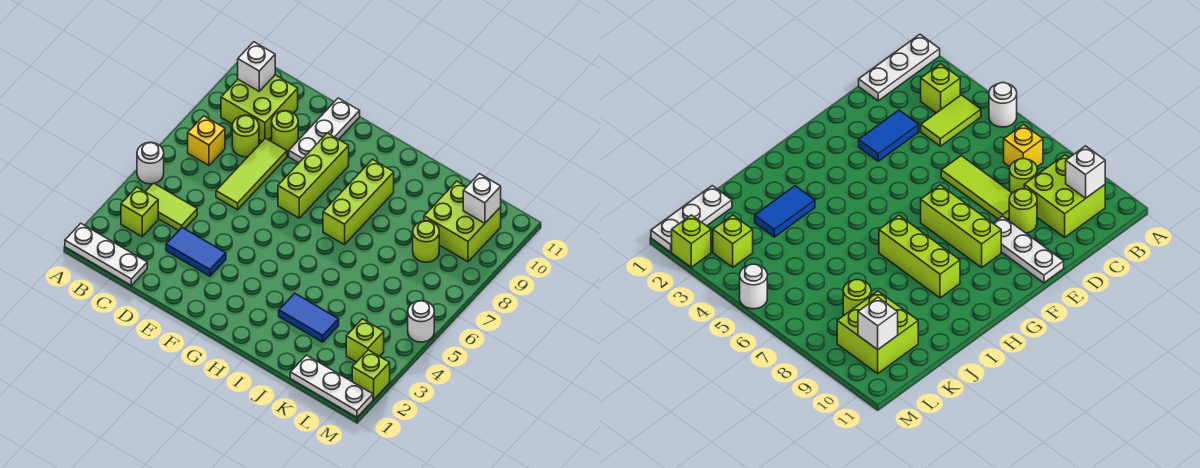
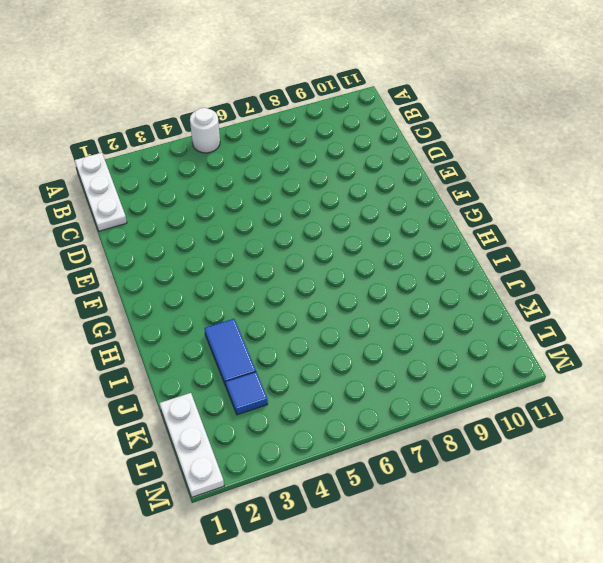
blue tile K3 level 1 -> none
none -> lime brick B3 level 1
none -> lime tile B4:C4 level 1
none -> yellow brick B7 level 1

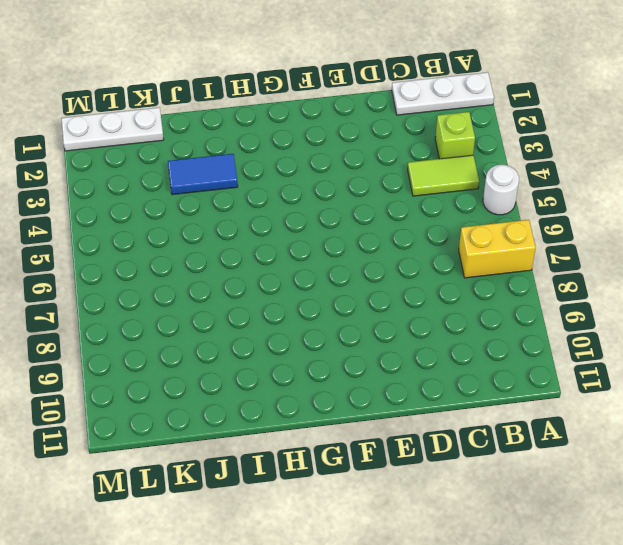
yellow brick A7:B7 level 1 -> yellow brick B7 level 1
none -> lime brick B9:C10 level 1
none -> lime round brick C8 level 1
none -> blue tile D3:E3 level 1

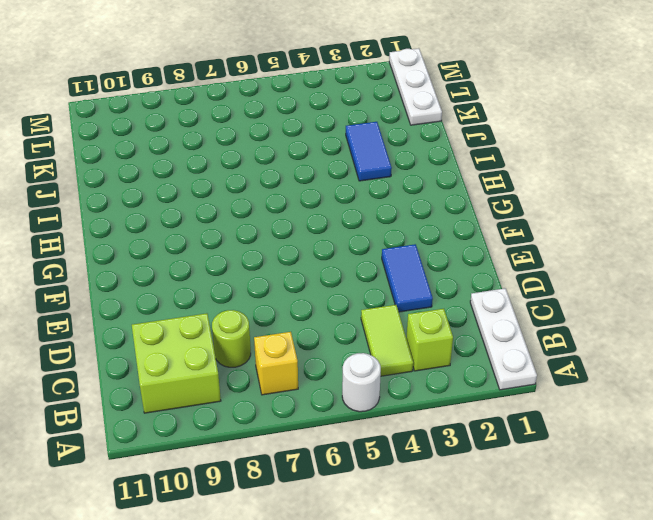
none -> lime tile D6:D8 level 1
none -> lime round brick D9 level 1
none -> white plate E9:E11 level 1

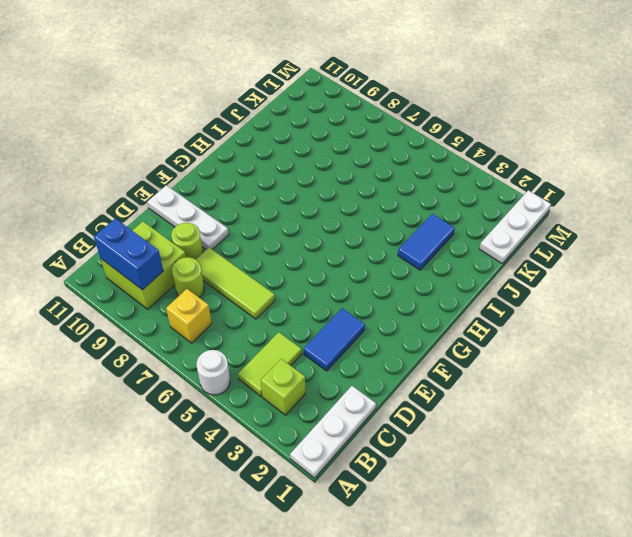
blue brick B9:B10 level 2 -> white brick B10 level 2
none -> lime brick F7:F9 level 1
none -> lime brick H7:H9 level 1
none -> lime round brick K8 level 1

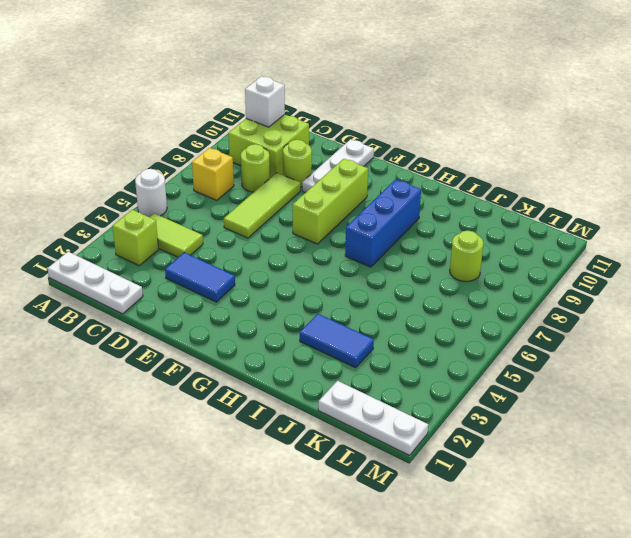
blue brick H7:H9 level 1 -> lime brick H7:H9 level 1
none -> lime brick K9:L10 level 1
none -> lime brick L3 level 1
none -> lime brick M2 level 1

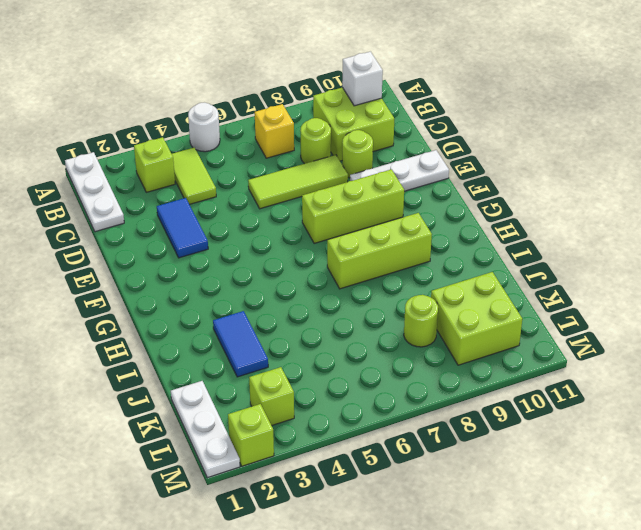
none -> white round brick M5 level 1
none -> white brick L10 level 2

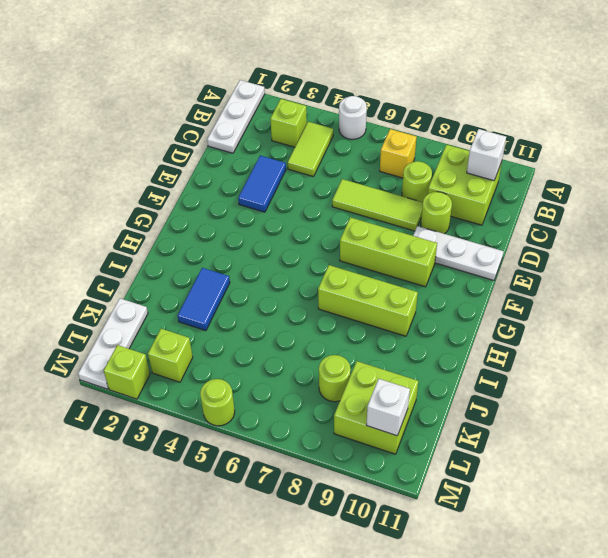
lime round brick M5 level 1 -> white round brick M5 level 1

